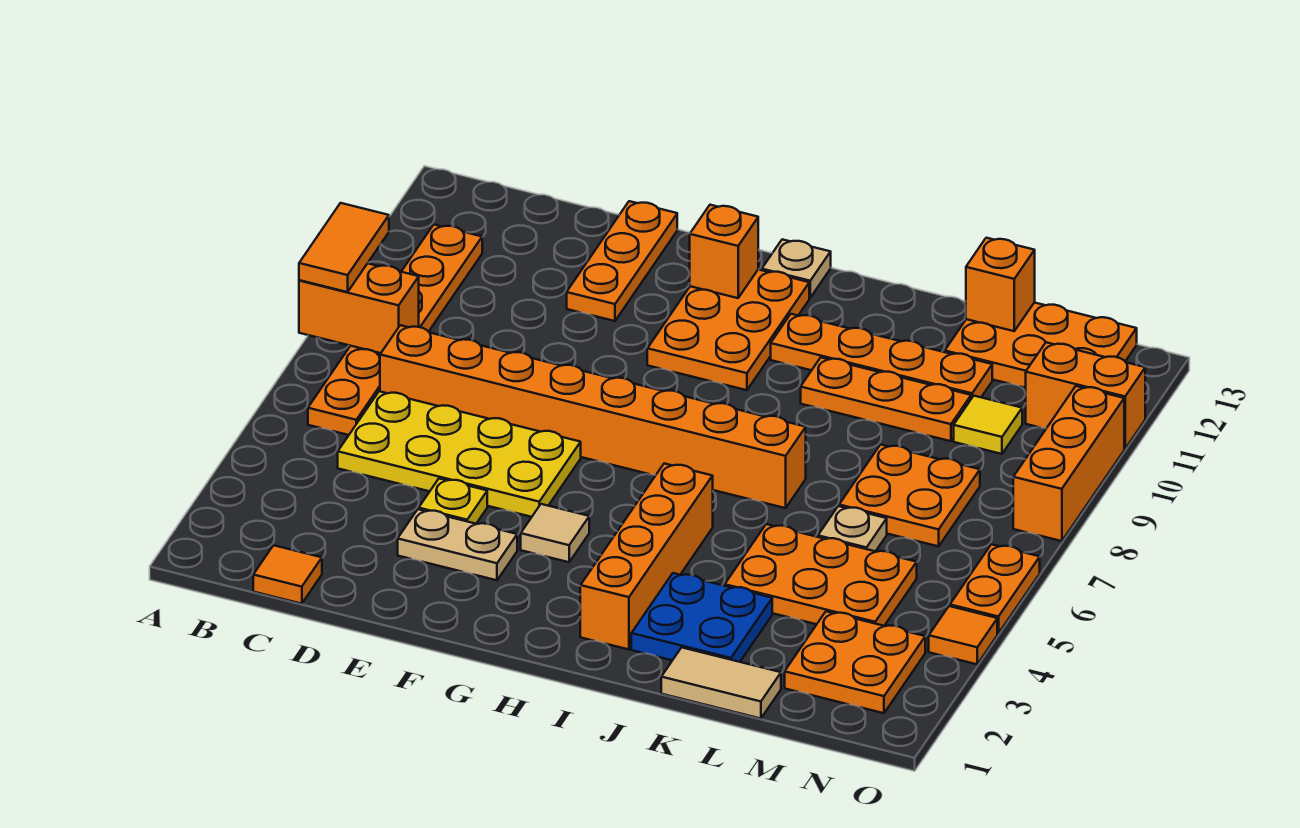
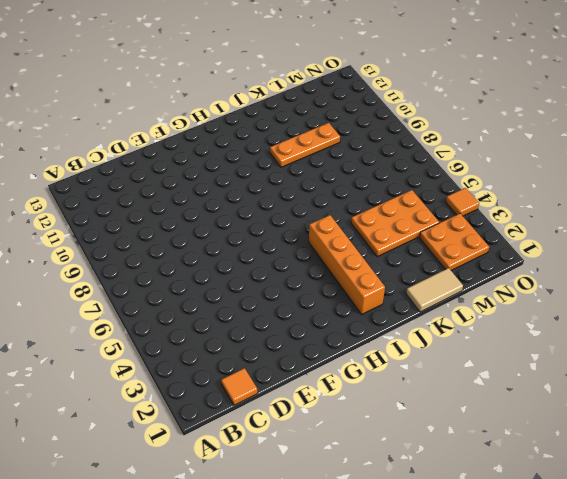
none -> orange plate B6:B11 level 1
none -> yellow plate C5:F6 level 1
none -> orange brick C7:J7 level 1

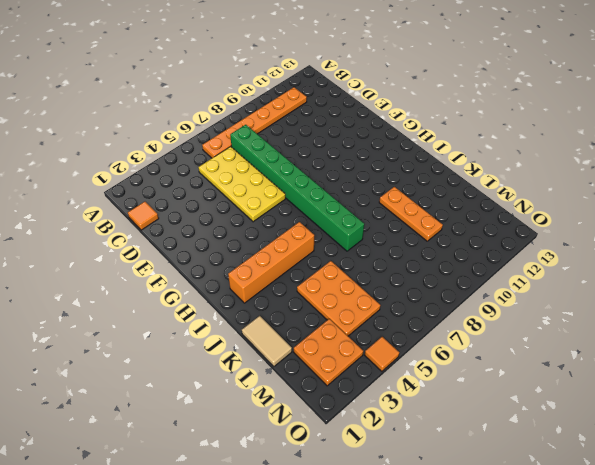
green brick C7:J7 level 1 -> orange brick C7:J7 level 1
none -> tan plate E3:F3 level 1
none -> yellow plate E4 level 1
none -> orange plate E11:E13 level 1

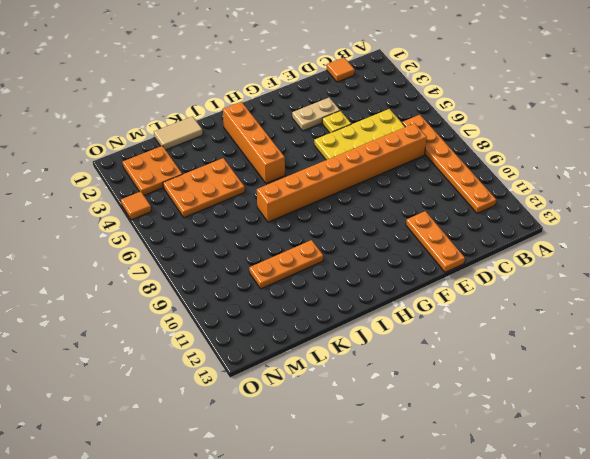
none -> tan tile G4 level 1
none -> orange plate G10:H12 level 1
none -> tan plate H13 level 1

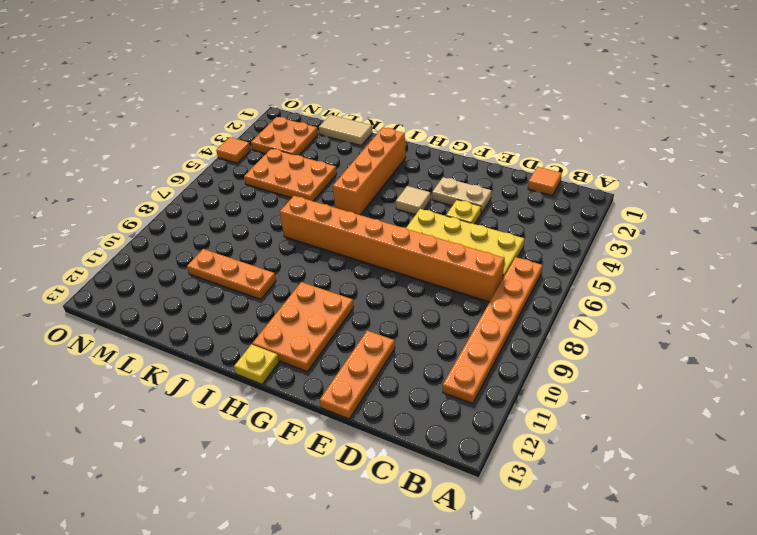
yellow plate H13 level 1 -> tan plate H13 level 1
none -> orange plate I11:L11 level 1
none -> blue plate J2:K3 level 1
none -> tan plate L6 level 1

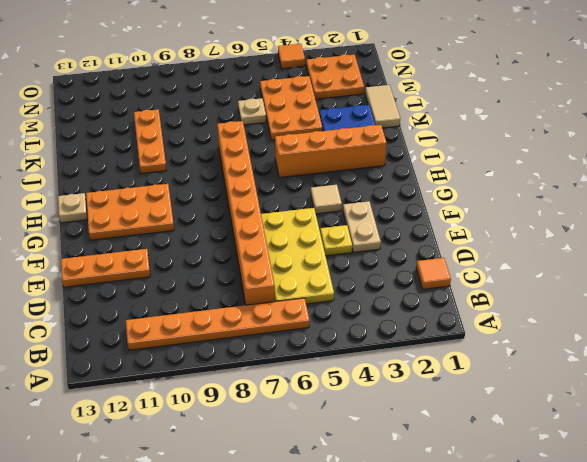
none -> orange plate I11:L11 level 1
none -> orange plate L7:M8 level 1
none -> orange plate L12:N13 level 1

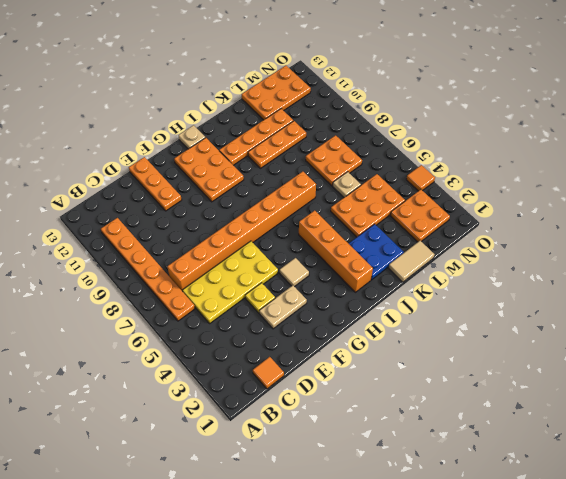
none -> yellow tile M10 level 1
none -> orange brick N11:O11 level 1
none -> orange plate O5:O6 level 1

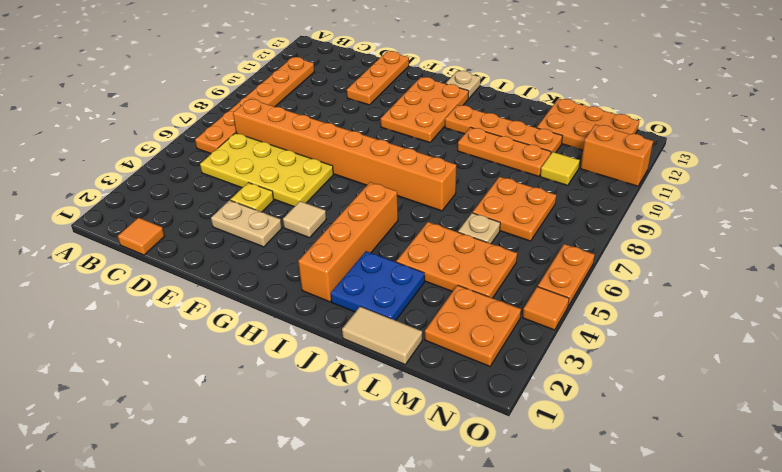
none -> orange brick O8:O10 level 1
none -> orange brick A8:B8 level 2
none -> orange brick G12 level 2

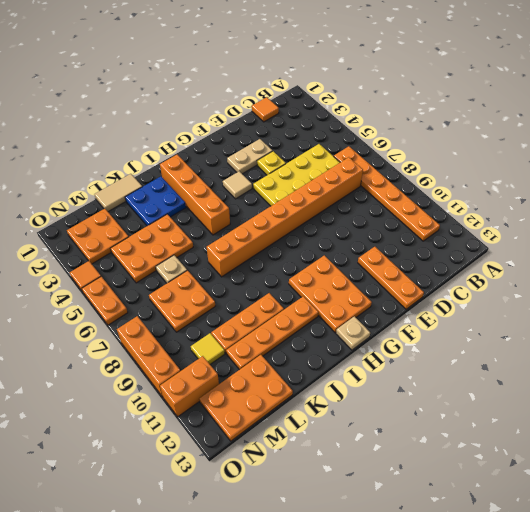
none -> orange brick A8:B8 level 2
none -> orange brick G12 level 2
none -> orange brick L13 level 2

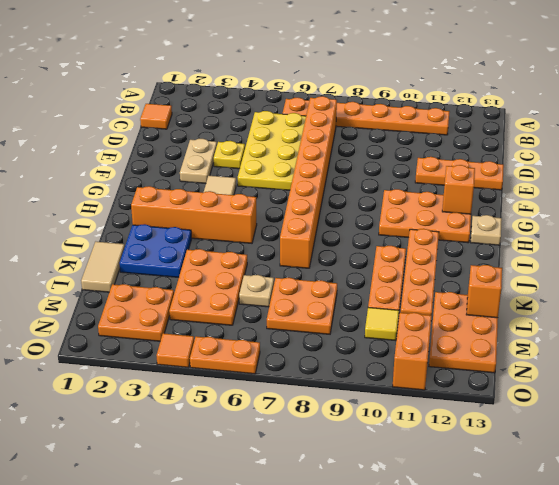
none -> orange brick O8:O10 level 1
none -> orange brick A8:B8 level 2
none -> orange tile A8:A9 level 3

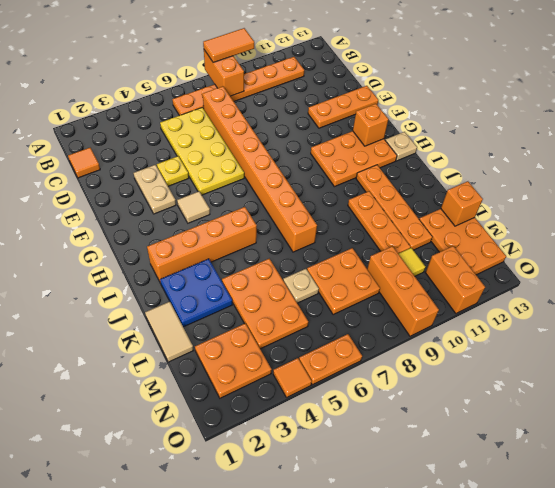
orange brick M9:O9 level 1 -> orange brick O8:O10 level 1

